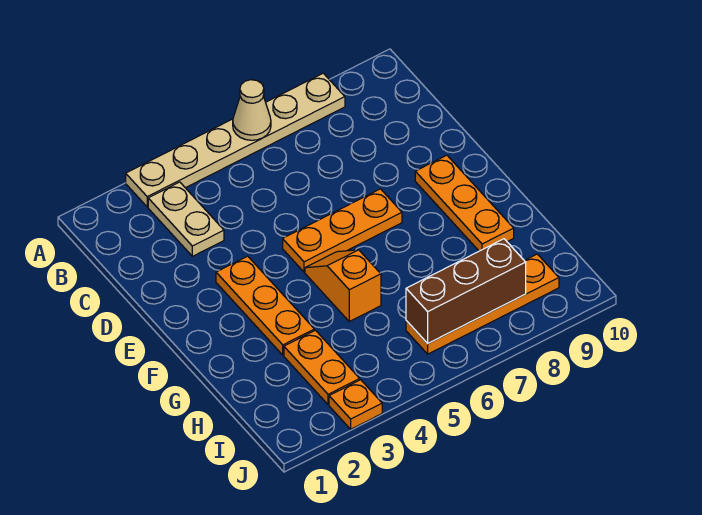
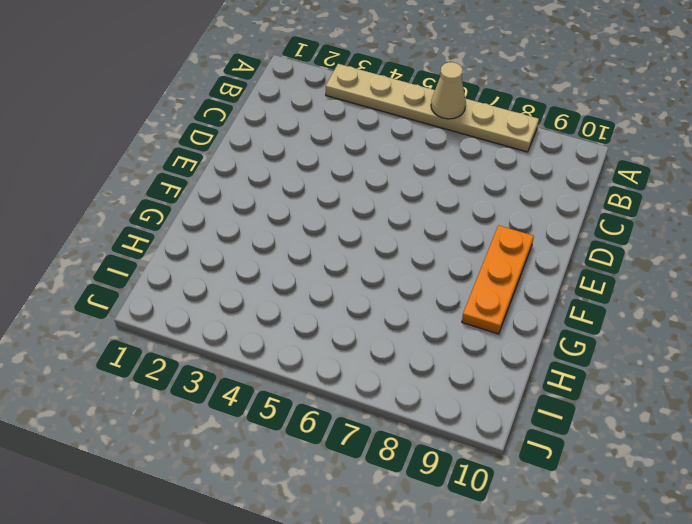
none -> tan plate B3:C3 level 1
none -> orange plate E3:G3 level 1

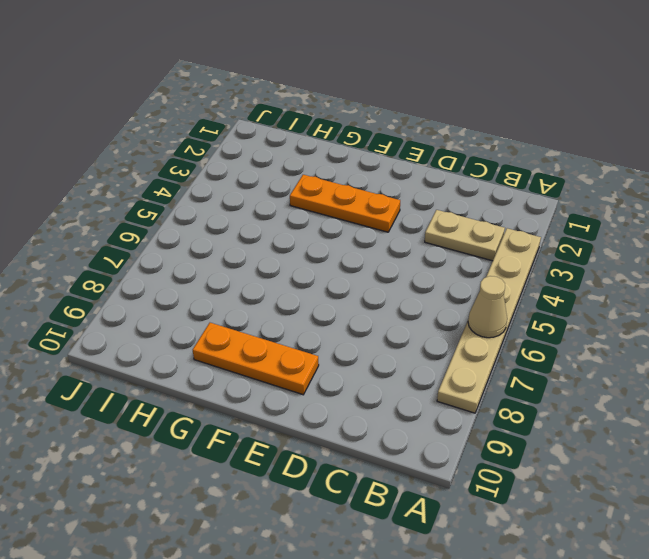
none -> orange plate E5:E7 level 1
none -> orange slope F5:G5 level 1 top G

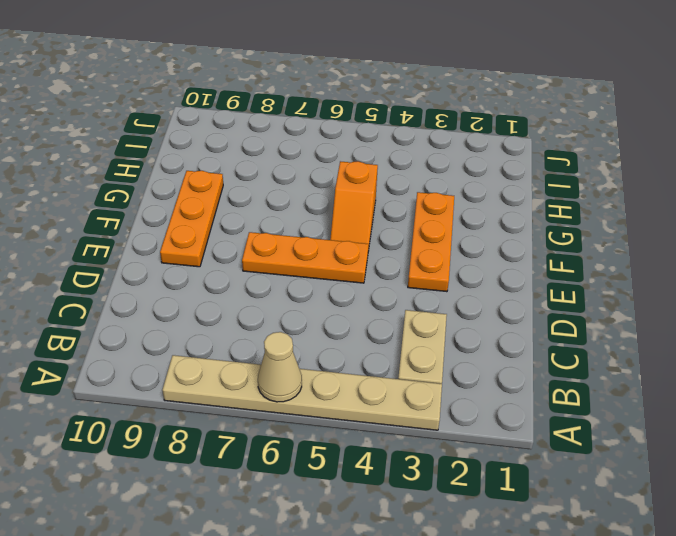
none -> orange plate H3:I3 level 1
none -> orange plate I6:I9 level 1

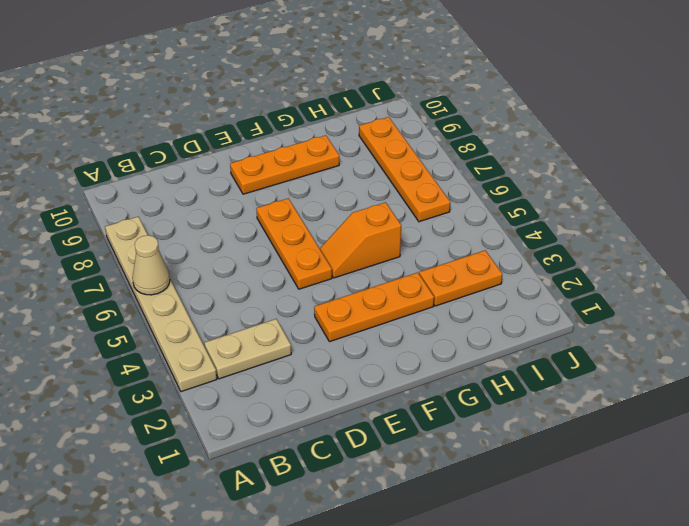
none -> orange plate J3 level 1
none -> brown brick I6:I8 level 2

